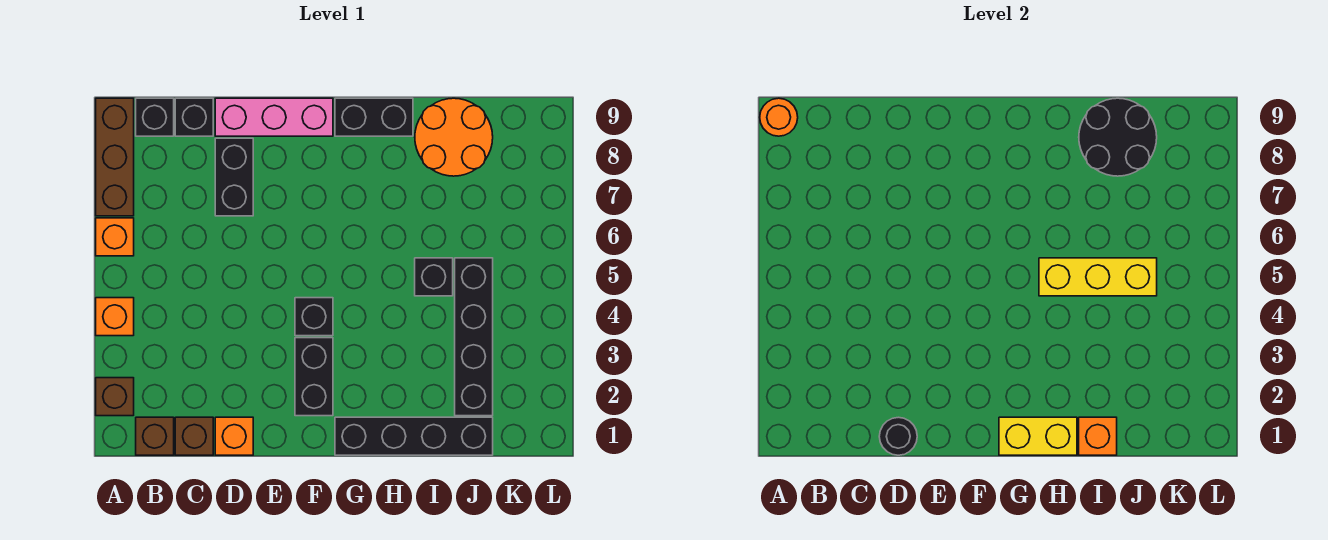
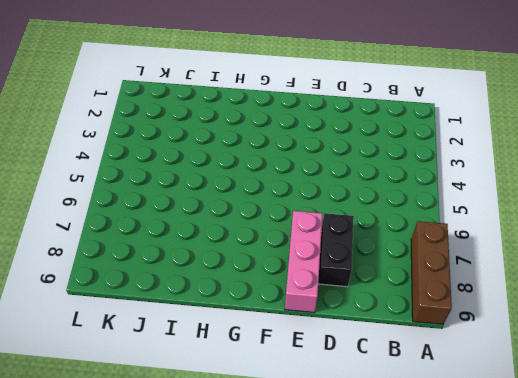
pink brick E7:E9 level 1 -> pink brick D9:F9 level 1
none -> brown brick A2 level 1
none -> orange brick A4 level 1
none -> orange brick A6 level 1

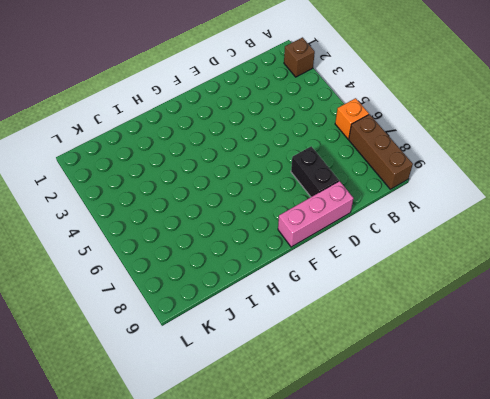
none -> orange brick A4 level 1
none -> brown brick B1 level 1
none -> black brick B9 level 1

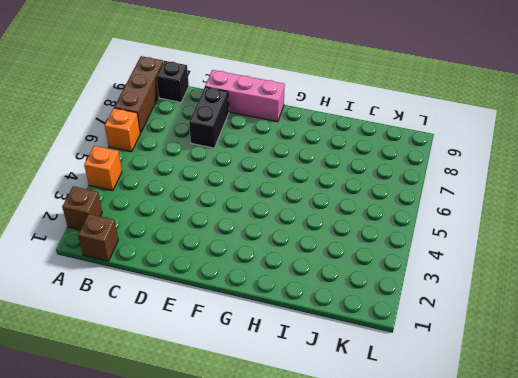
none -> brown brick C1 level 1
none -> black brick C9 level 1
none -> orange brick D1 level 1

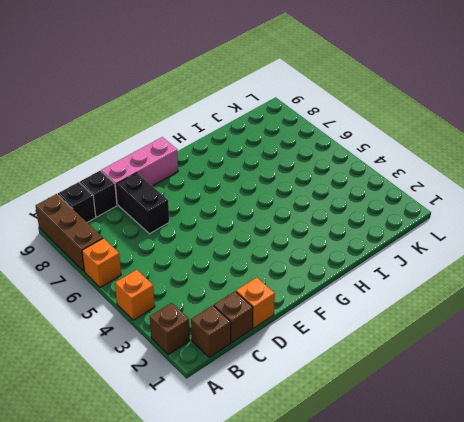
none -> black brick F2:F3 level 1
none -> black brick F4 level 1
none -> black brick G1:J1 level 1

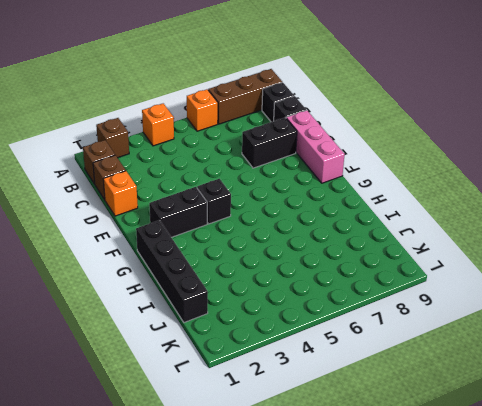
none -> black brick G9:H9 level 1
none -> black brick I5 level 1
none -> orange round brick I8:J9 level 1

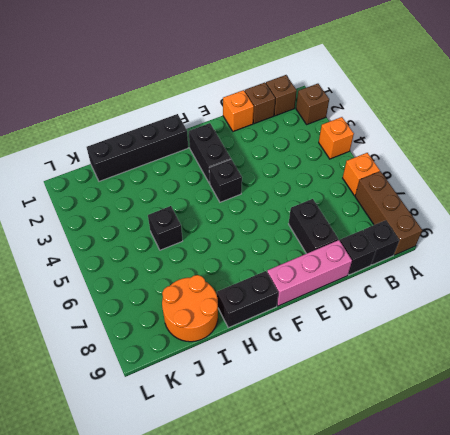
none -> black brick J2:J5 level 1
none -> orange round brick A9 level 2
none -> black round brick D1 level 2

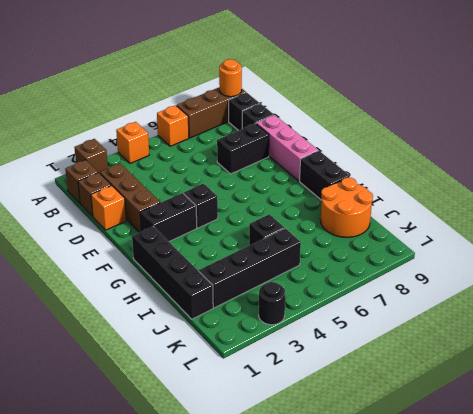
brown brick C2:E2 level 1 -> none
black round brick L3 level 1 -> black round brick D1 level 2
none -> yellow brick G1:H1 level 2
none -> yellow brick H5:J5 level 2
none -> orange brick I1 level 2

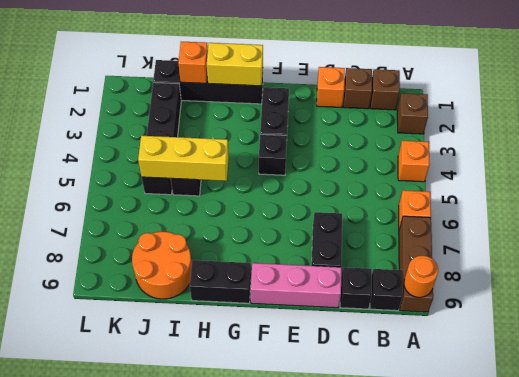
none -> black round brick D1 level 2
none -> black round brick I8:J9 level 2

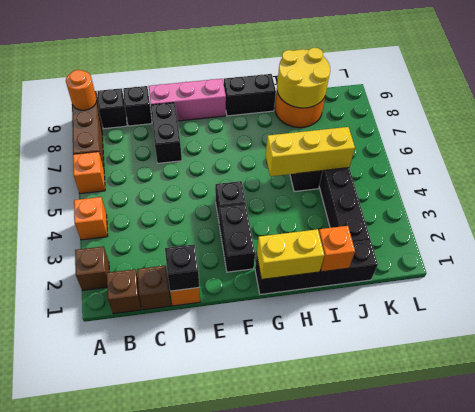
black brick D1 level 2 -> black round brick D1 level 2
yellow round brick I8:J9 level 2 -> black round brick I8:J9 level 2

